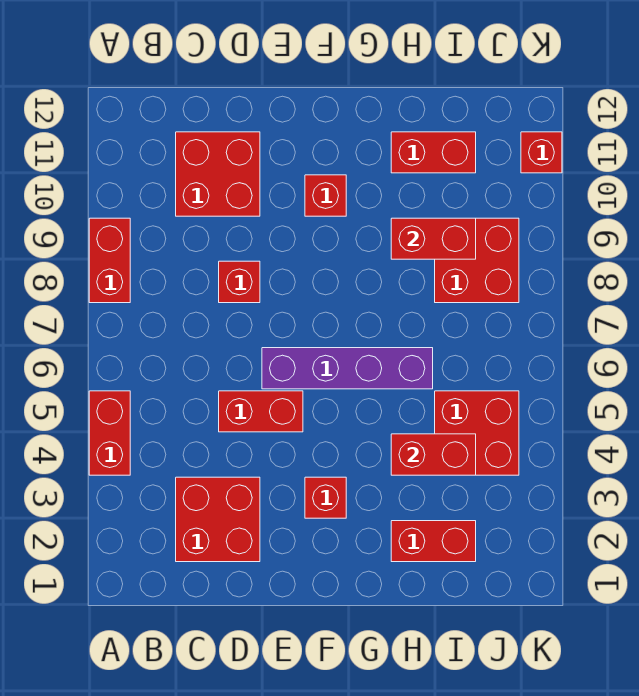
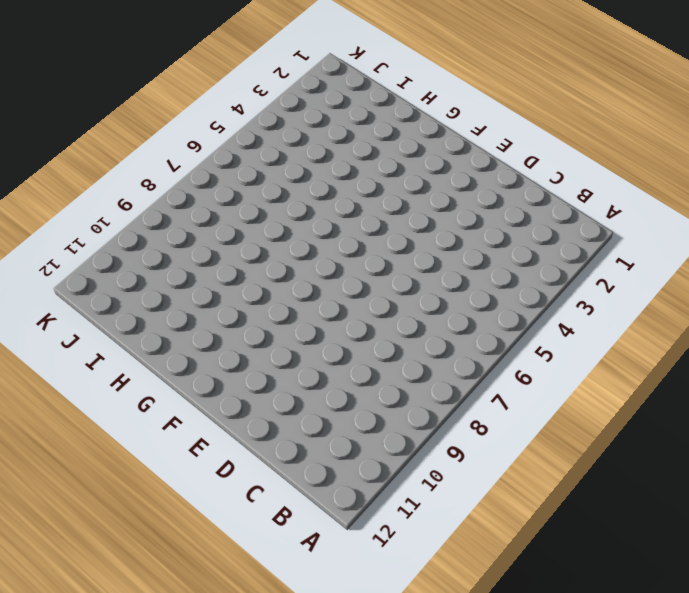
none -> red brick A4:A5 level 1
none -> red brick A8:A9 level 1
none -> red brick C2:D3 level 1

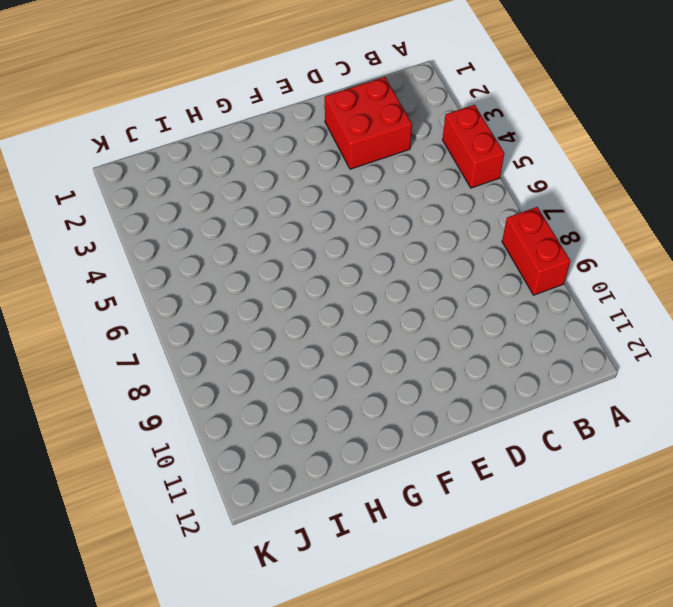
none -> red brick C10:D11 level 1
none -> red brick D5:E5 level 1
none -> red brick D8 level 1

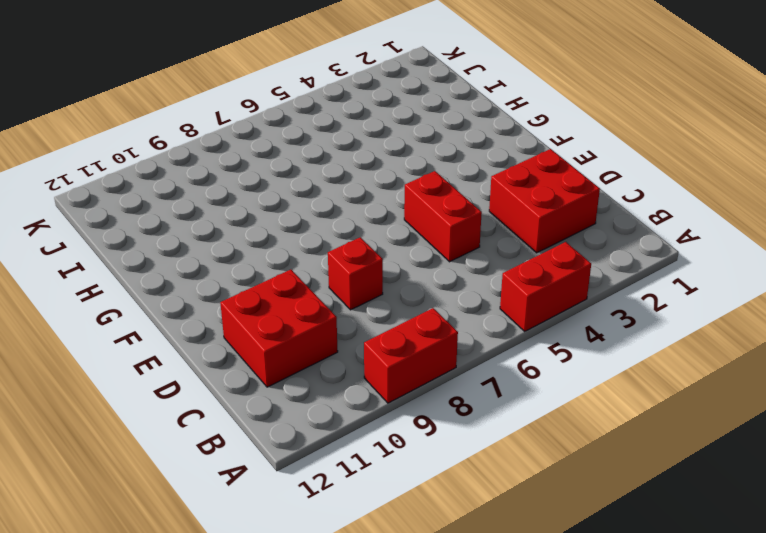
none -> purple brick E6:H6 level 1
none -> red brick F3 level 1
none -> red brick F10 level 1

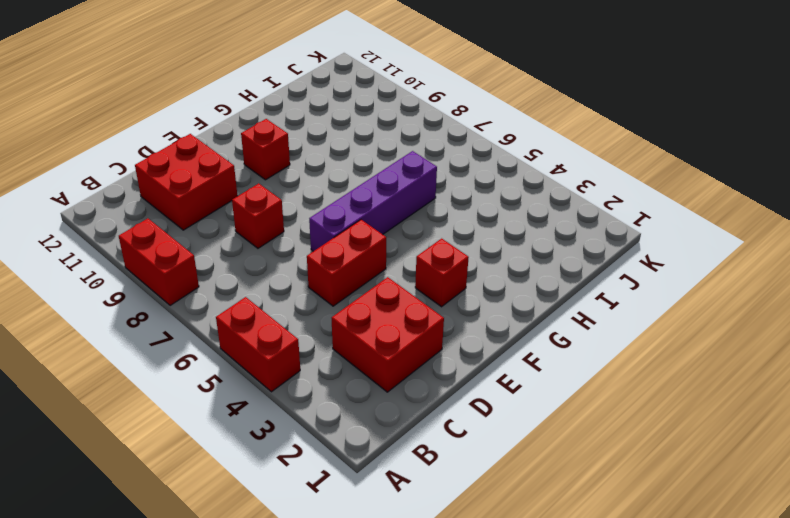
none -> red brick H2:I2 level 1
none -> red brick H11:I11 level 1
none -> red brick I4:J5 level 1

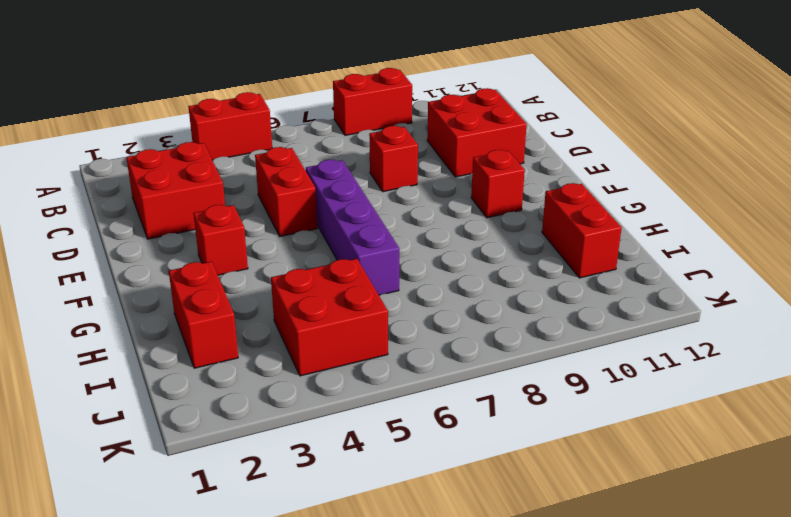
none -> red brick I8:J9 level 1
none -> red brick K11 level 1
none -> red brick H4:I4 level 2

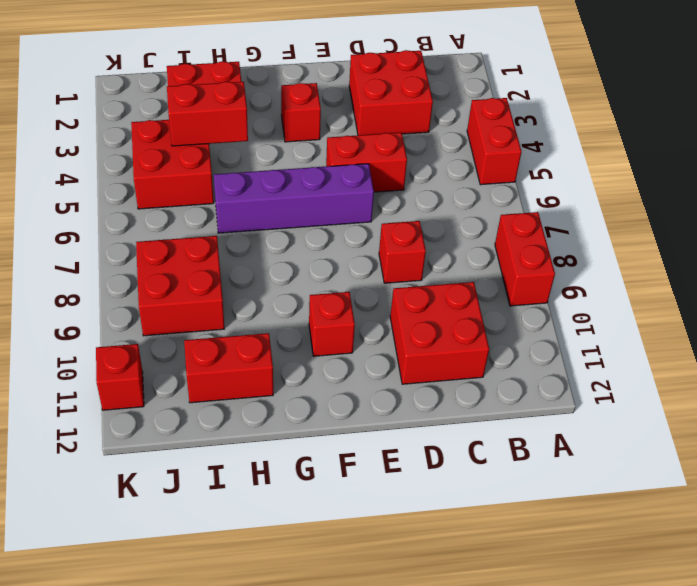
none -> red brick H9:I9 level 2

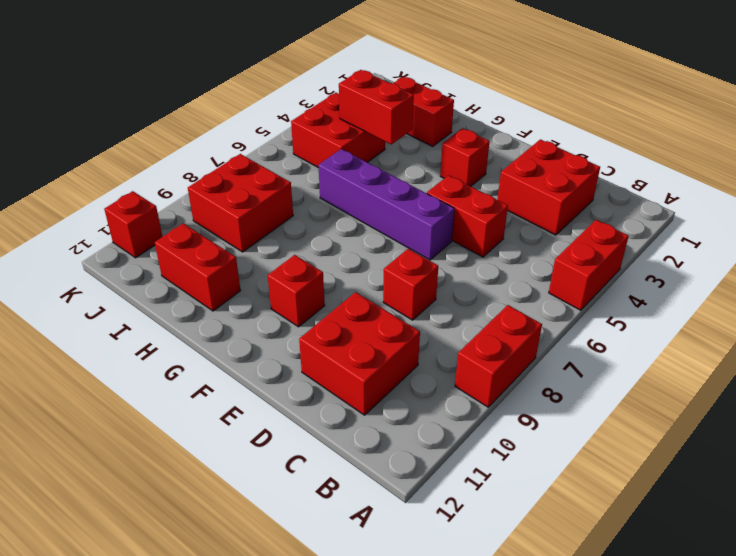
none -> red brick H9:I9 level 2

